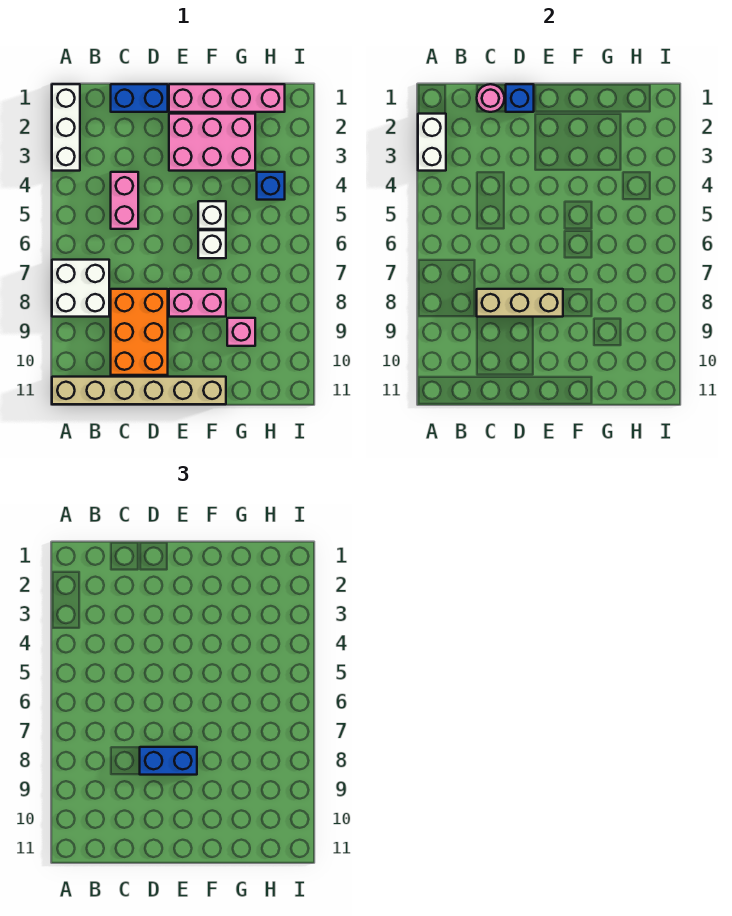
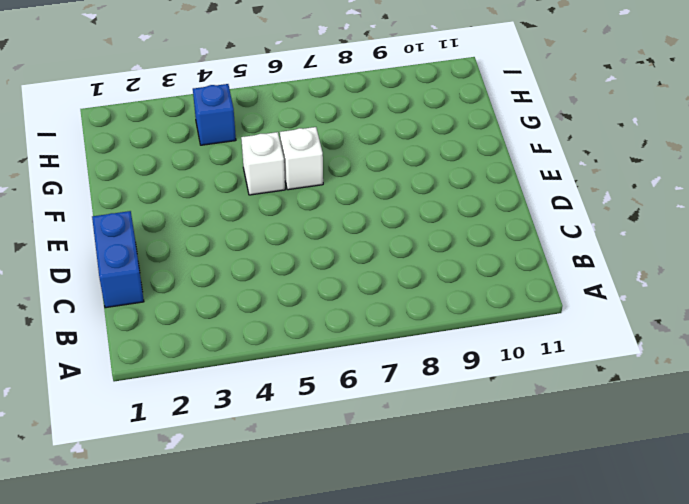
none -> white brick A1:A3 level 1
none -> white brick A7:B8 level 1
none -> tan brick A11:F11 level 1

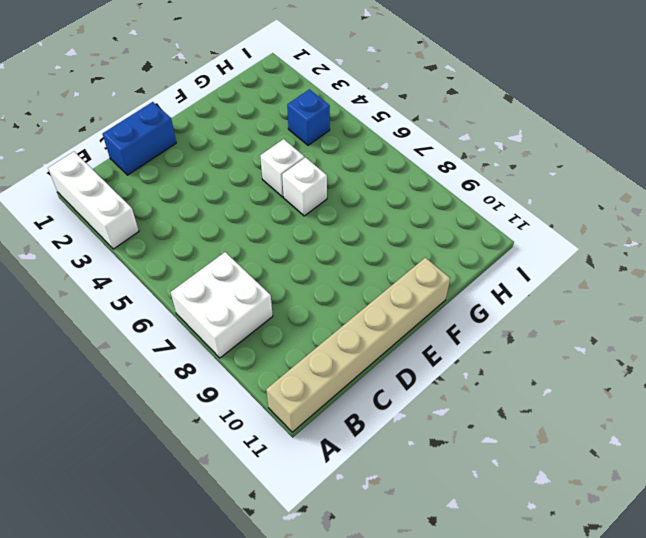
none -> pink brick C4:C5 level 1
none -> orange brick C8:D10 level 1
none -> pink brick E1:H1 level 1

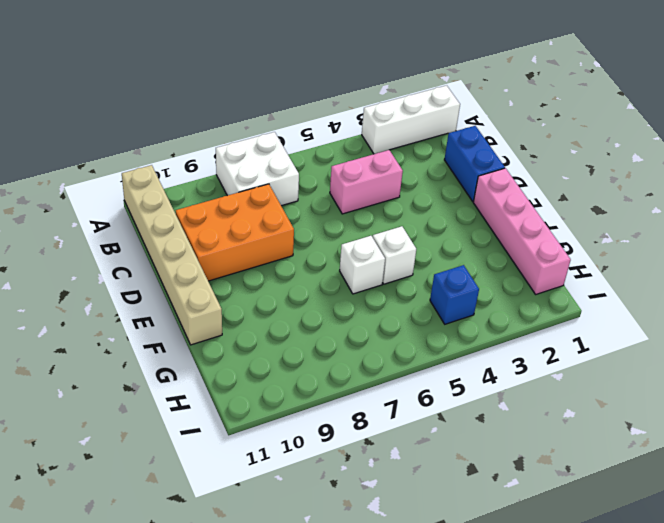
none -> pink brick E2:G3 level 1
none -> pink brick E8:F8 level 1
none -> pink brick G9 level 1

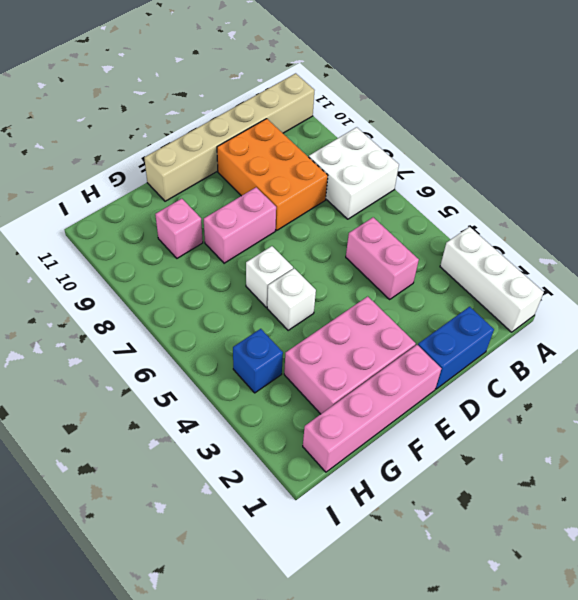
none -> white brick A2:A3 level 2
none -> pink round brick C1 level 2
none -> tan brick C8:E8 level 2

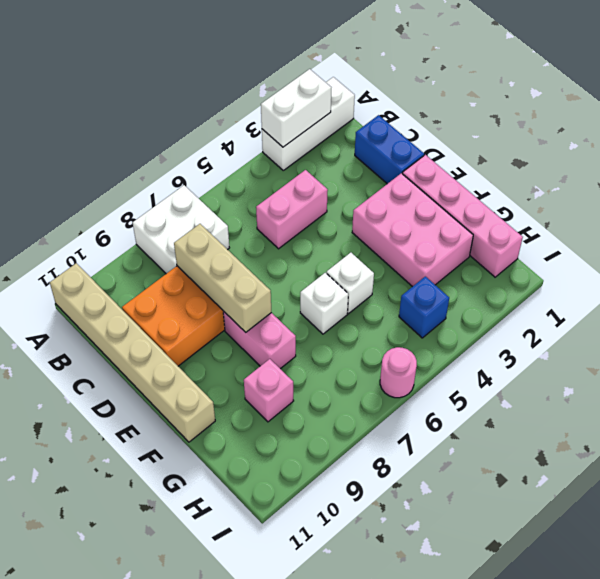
pink round brick I6 level 1 -> pink round brick C1 level 2
none -> blue brick D1 level 2
none -> blue brick D8:E8 level 3

